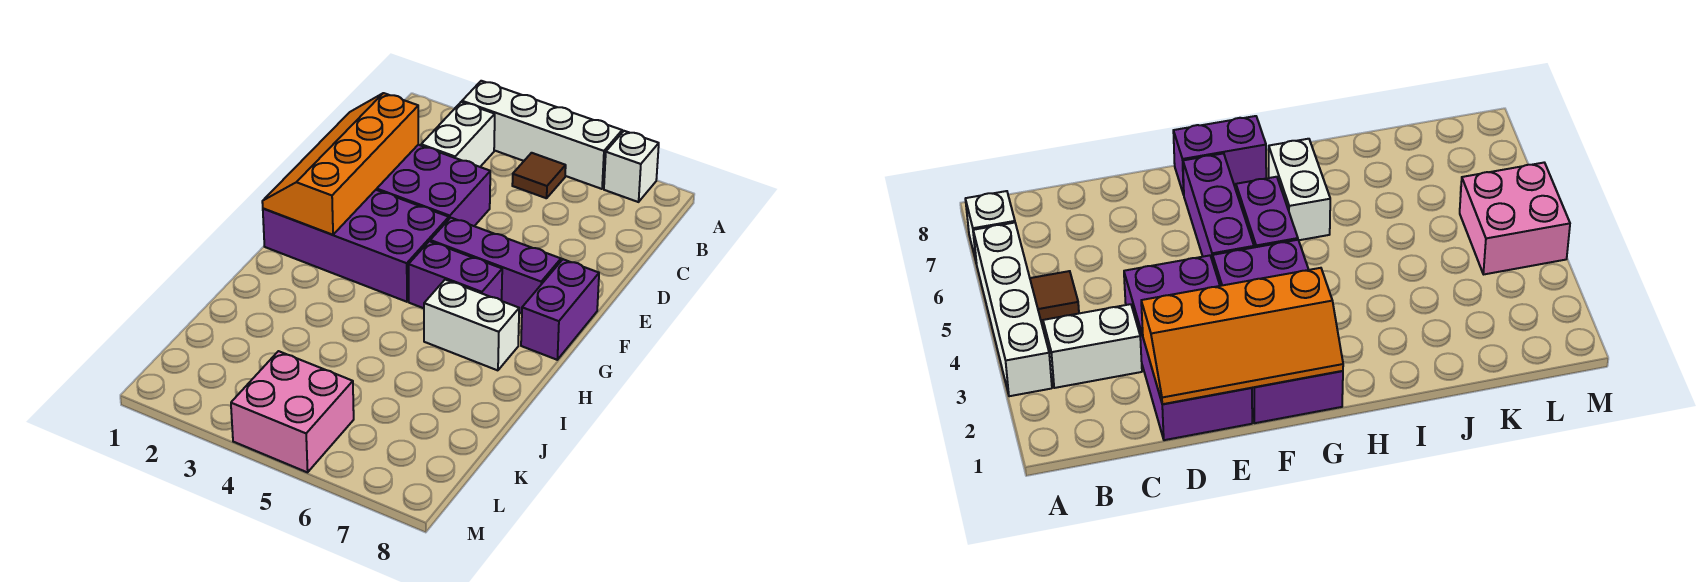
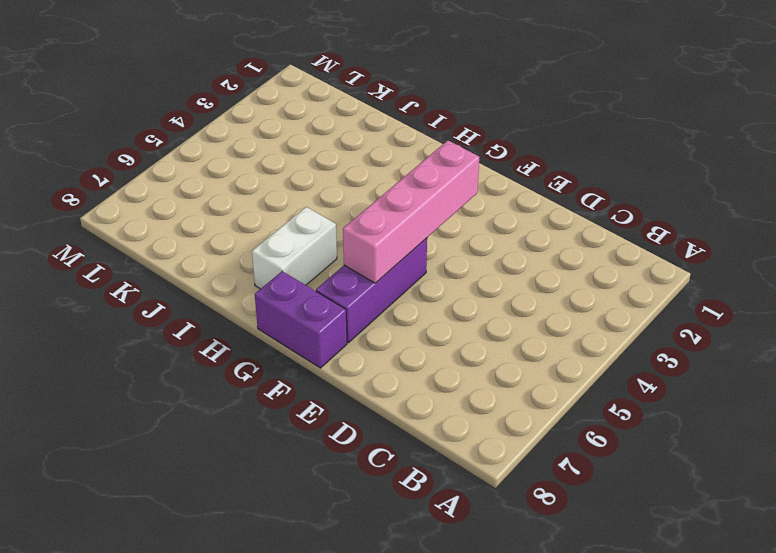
pink brick F3:F6 level 2 -> none
none -> white brick A3:A6 level 1
none -> white brick A7 level 1
none -> white brick B3:C3 level 1

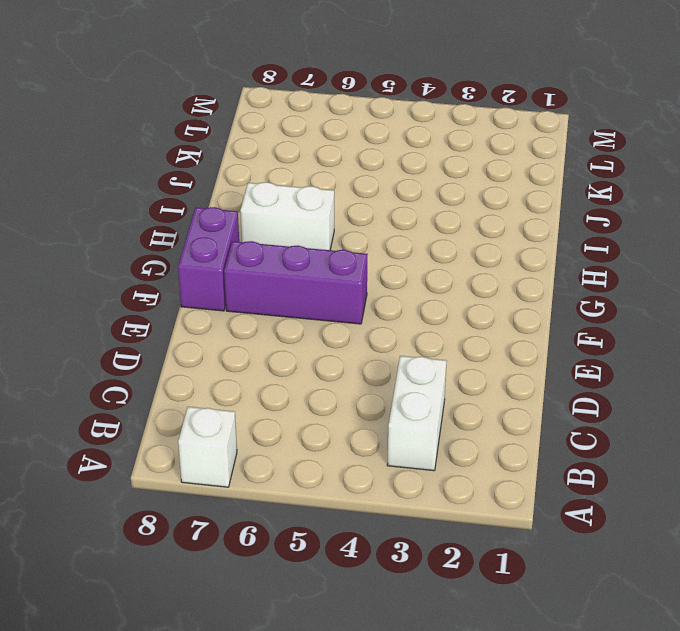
none -> white brick A3:A6 level 1
none -> brown tile B5 level 1
none -> purple brick D1:E4 level 1

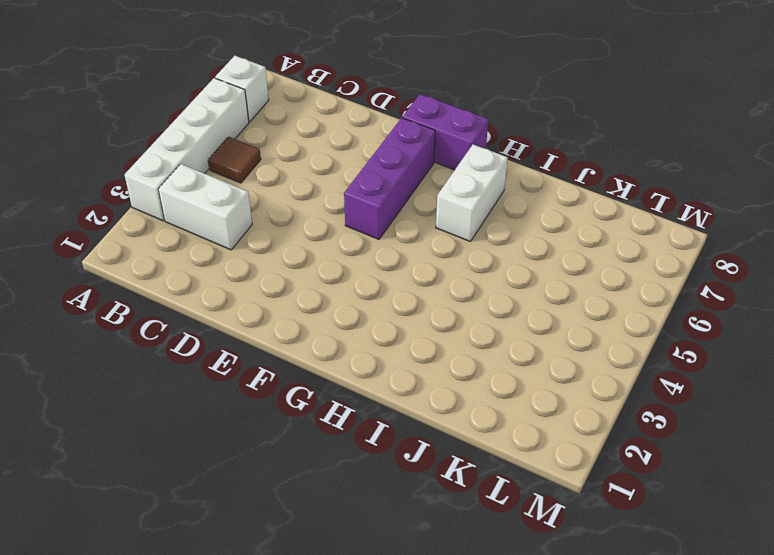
none -> purple brick D1:E4 level 1
none -> purple brick F1:G4 level 1
none -> purple brick G5:G6 level 1

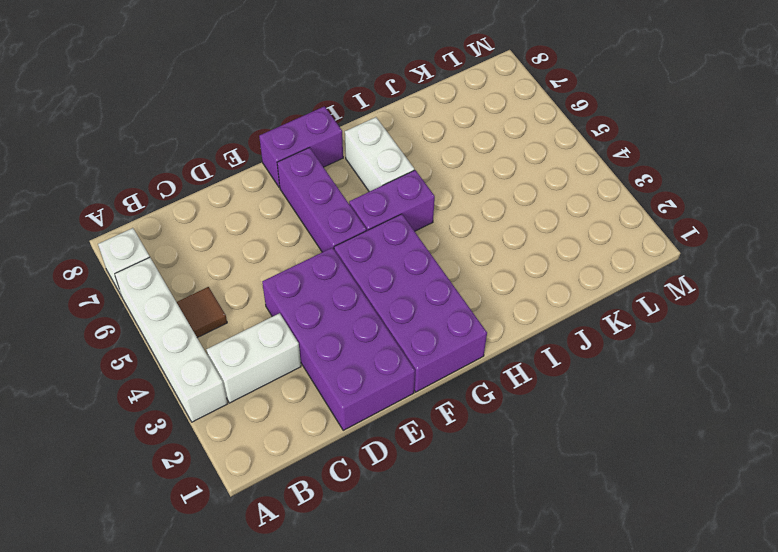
purple brick G5:H5 level 1 -> purple brick G5:G6 level 1
none -> pink brick L4:M5 level 1
none -> orange slope D1:G2 level 2 top 2

